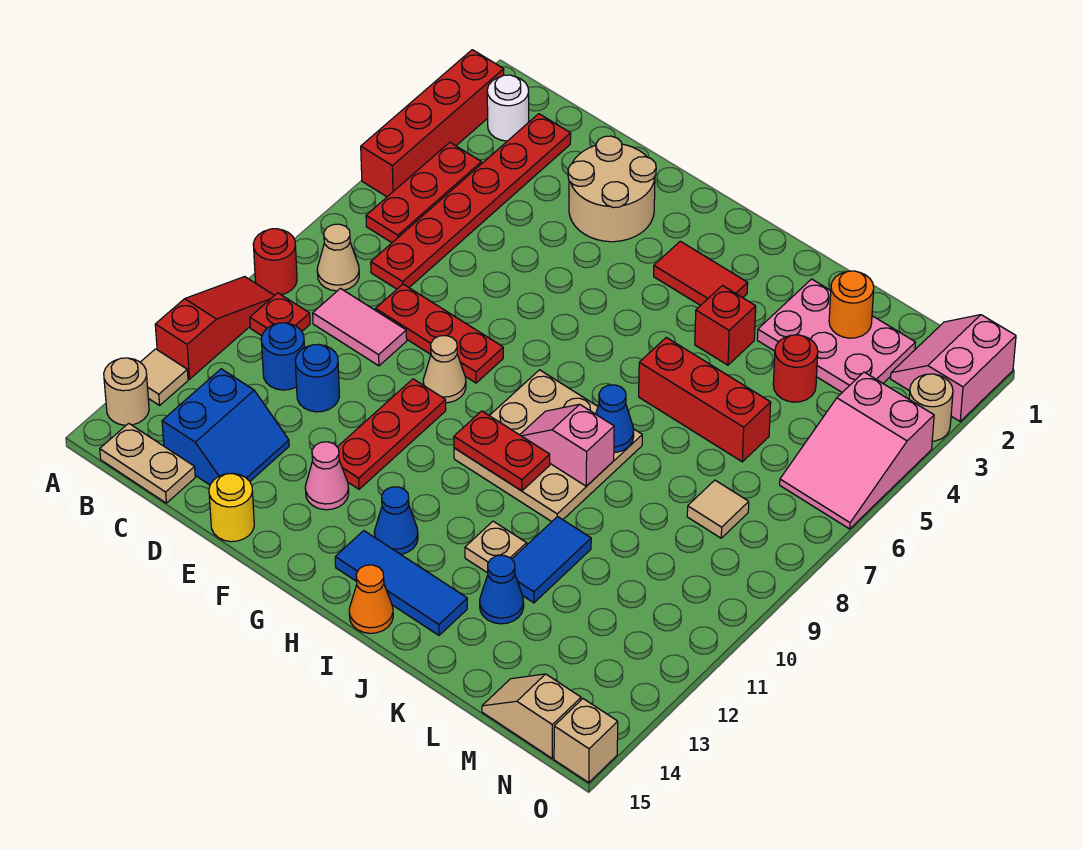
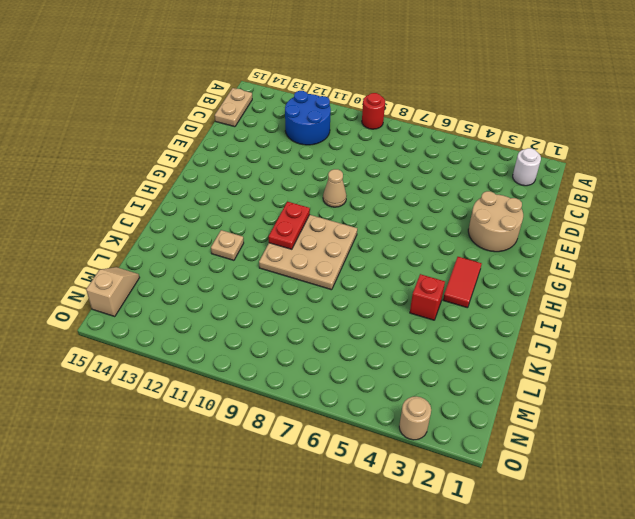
blue round brick B11:C12 level 1 -> blue round brick C11 level 1
none -> red brick A2:A5 level 1
none -> red slope A10:A12 level 1 top 12
none -> tan tile A13 level 1
none -> tan round brick A14 level 1

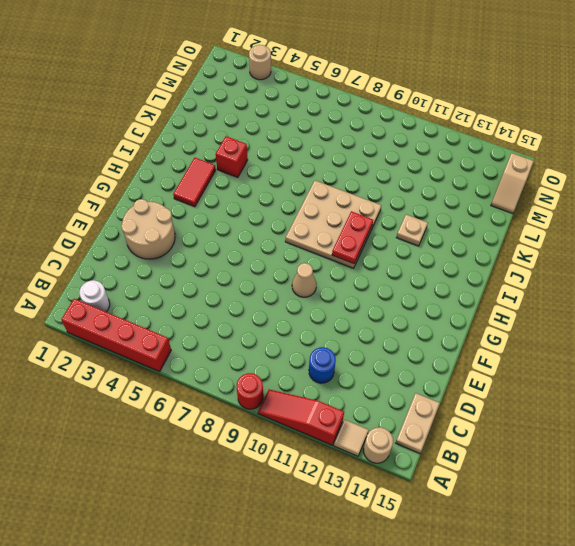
none -> red plate B4:B6 level 1
none -> tan cone B8 level 1
none -> red plate B10 level 1
none -> red plate C2:C7 level 1

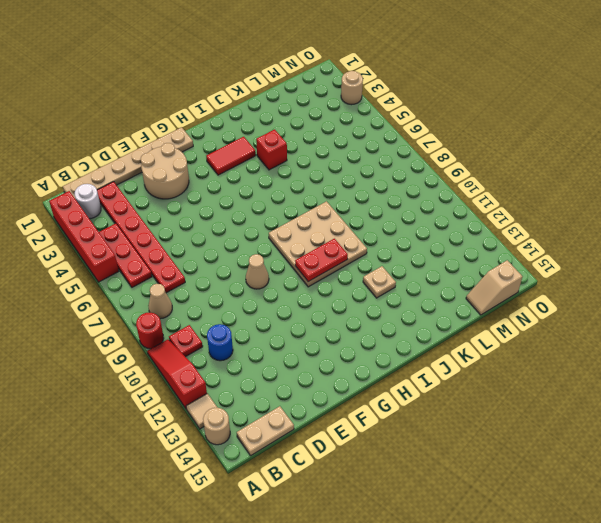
tan plate B1:G1 level 1 -> none
none -> pink tile C9:D9 level 1
none -> blue slope C13:D14 level 1 top C
none -> red plate D8:F8 level 1
none -> blue round brick D11 level 1

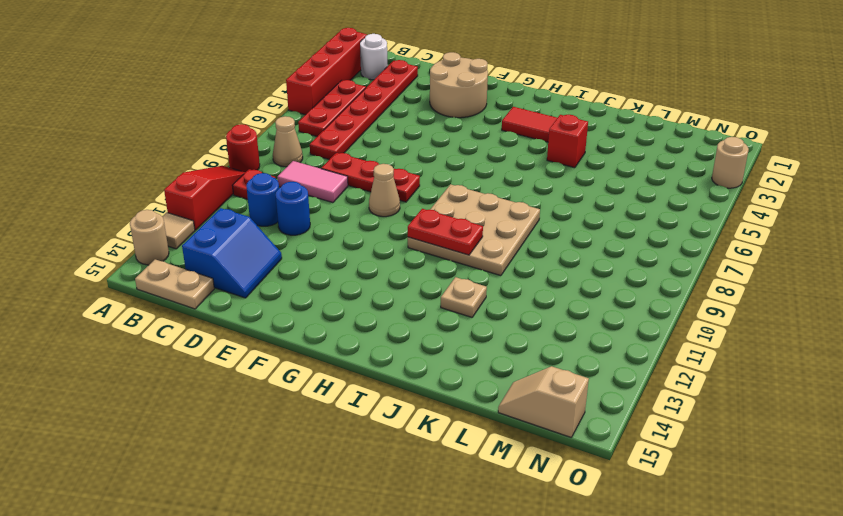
none -> yellow round brick E15 level 1
none -> red plate F10:F12 level 1
none -> pink cone F13 level 1
none -> blue cone H13 level 1

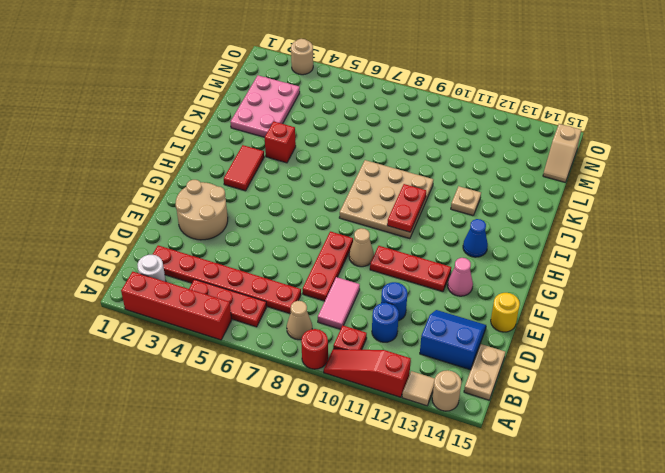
none -> blue tile H14:J14 level 1
none -> orange cone I15 level 1
none -> red brick J6:L6 level 1
none -> blue tile K11:K12 level 1

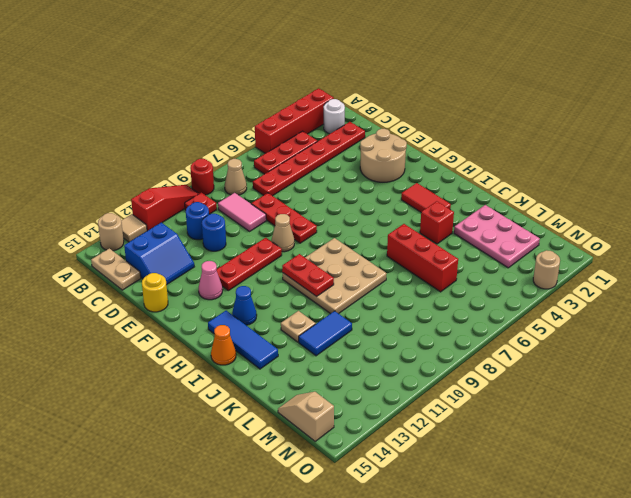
none -> blue cone K13 level 1
none -> red round brick L4 level 1
none -> tan tile M8 level 1
none -> pink slope N1:O2 level 1 top O

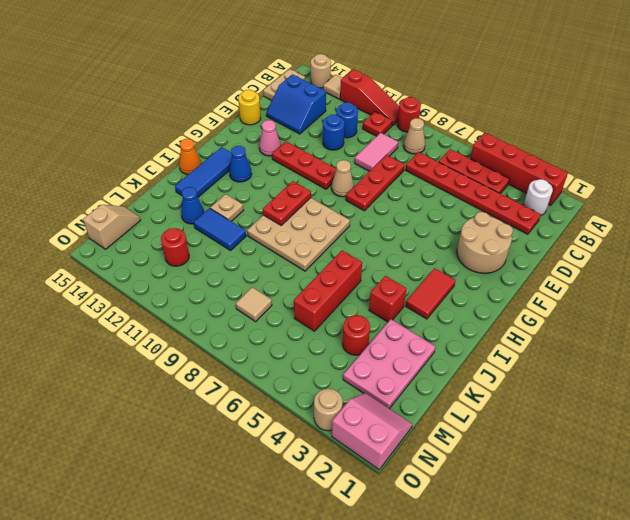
red round brick M12 level 1 -> none
none -> pink slope N4:O6 level 1 top 4
none -> tan brick O15 level 1
none -> pink slope I9:J9 level 2 top J
none -> blue cone J8 level 2

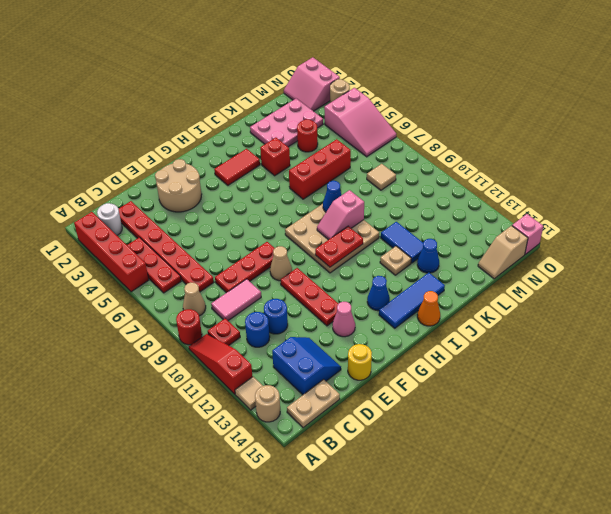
pink brick O15 level 1 -> tan brick O15 level 1
none -> orange round brick L2 level 2

